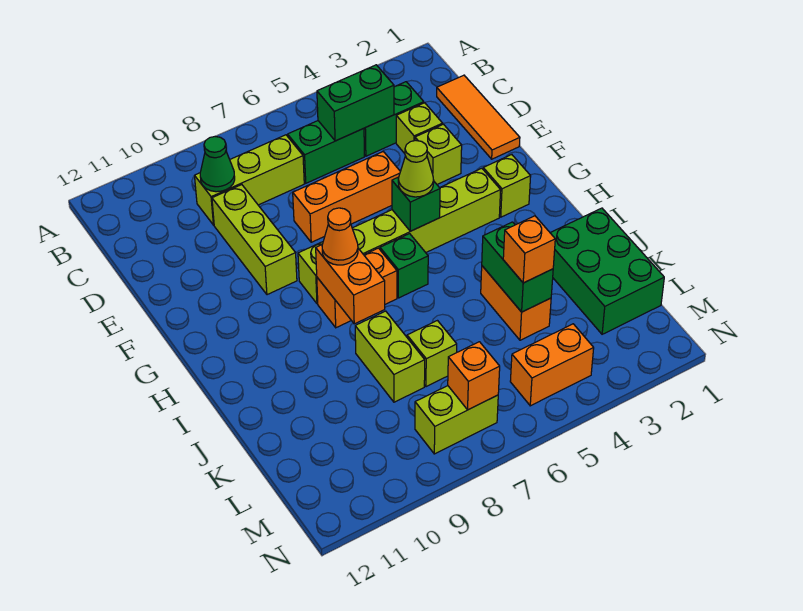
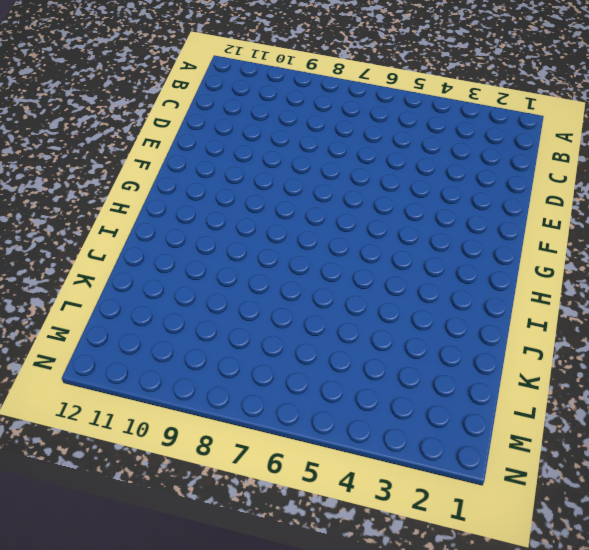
none -> orange tile C1:E1 level 1
none -> green brick C3:C4 level 1
none -> green brick C5:C6 level 1

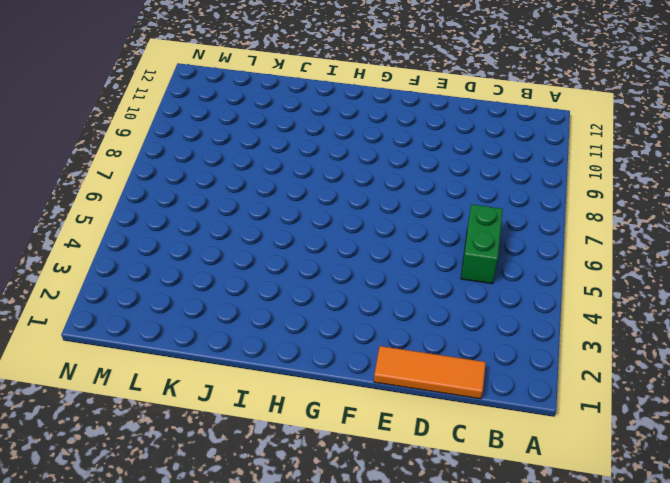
none -> green brick C3:C4 level 1
none -> lime brick C7:C9 level 1
none -> lime brick D3 level 1

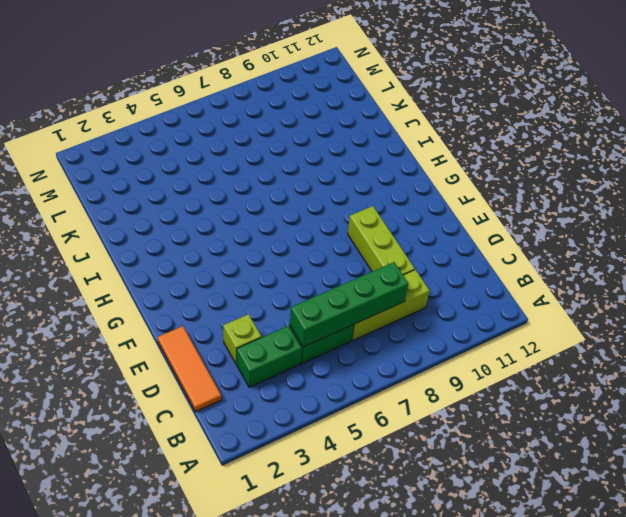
green brick C5:C8 level 2 -> green brick C4:C5 level 2
none -> lime brick E3 level 1
none -> orange brick E5:E7 level 1
none -> lime brick G2 level 1

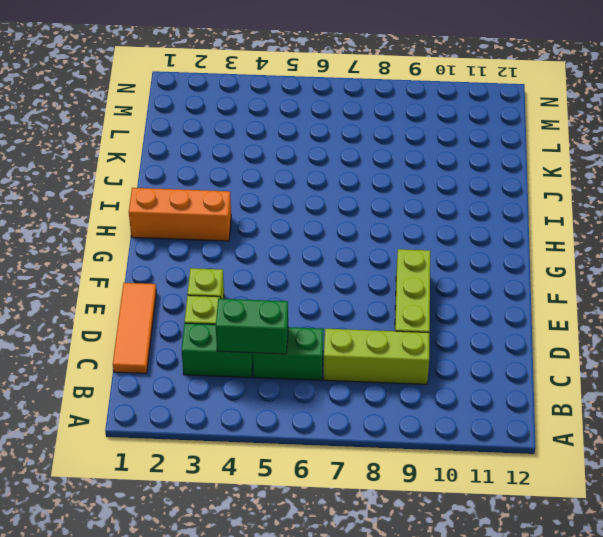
orange brick H1:H3 level 1 -> orange brick E5:E7 level 1
none -> lime brick G2 level 1
none -> lime brick G3:G8 level 1
none -> green brick H6 level 1

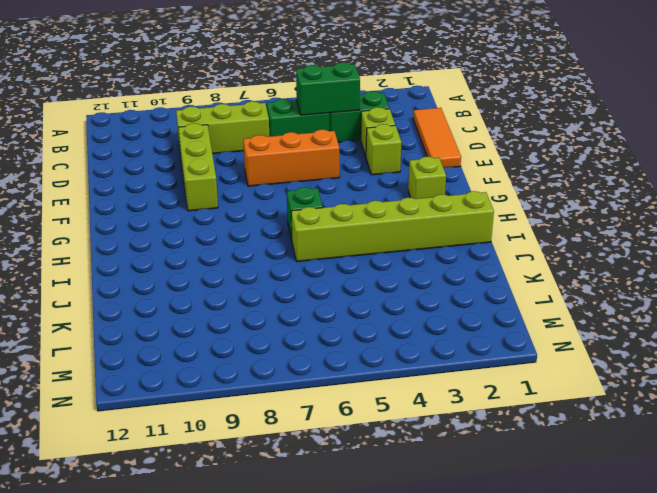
lime brick I1:I6 level 1 -> lime brick G3:G8 level 1
none -> orange brick H7:H8 level 1
none -> green brick J1:L2 level 1
none -> orange brick J4:K4 level 1

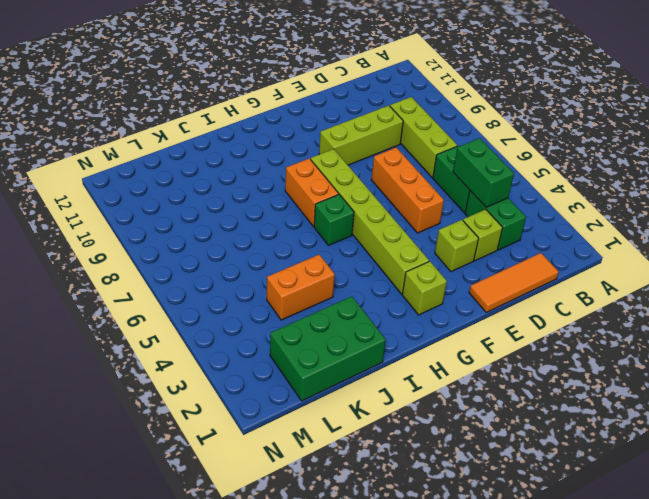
none -> lime brick J8:K8 level 1
none -> lime brick K7 level 1
none -> orange brick M4:M5 level 1

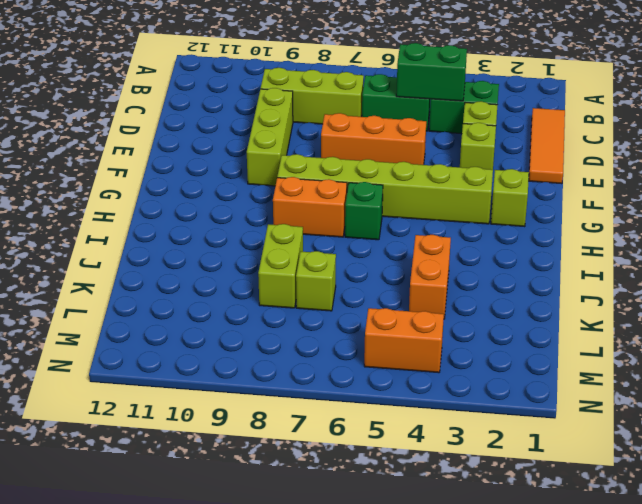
none -> green brick J1:L2 level 1
none -> lime brick M7:M8 level 1
none -> green cone C9 level 2

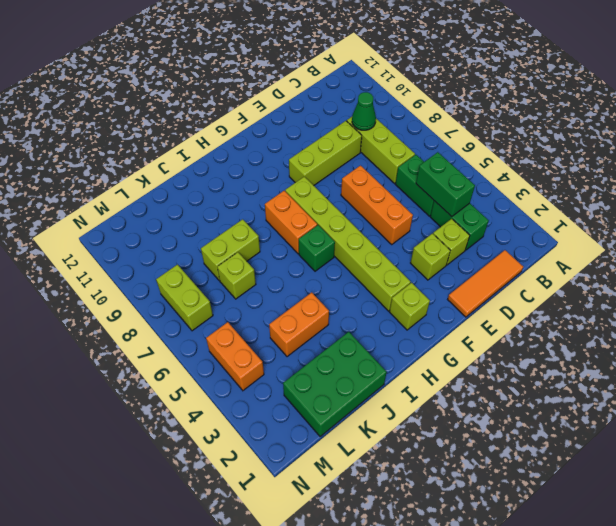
none -> green brick G5 level 2
none -> orange brick H8:I8 level 2
none -> green brick J4:K4 level 2

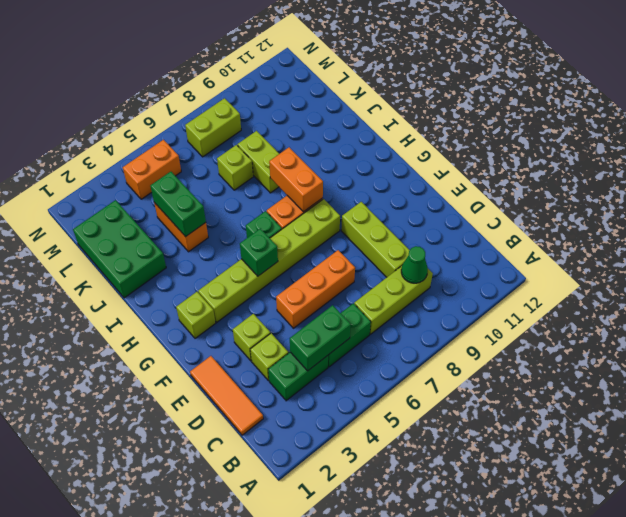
none -> orange brick M7 level 2
none -> lime cone G5 level 3
none -> orange cone H8 level 3

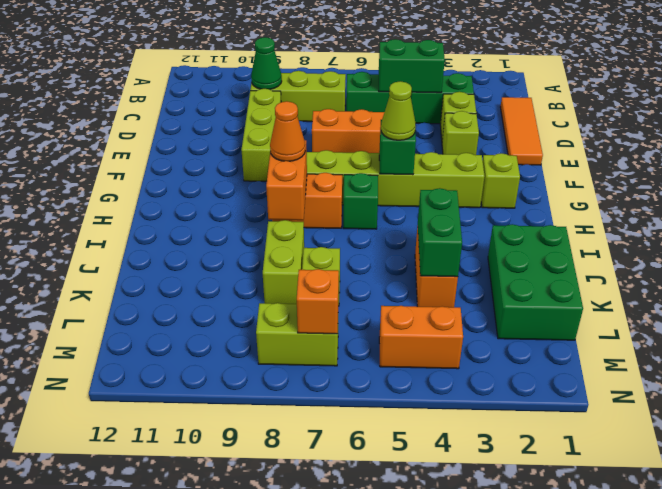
none -> orange brick K4 level 3

